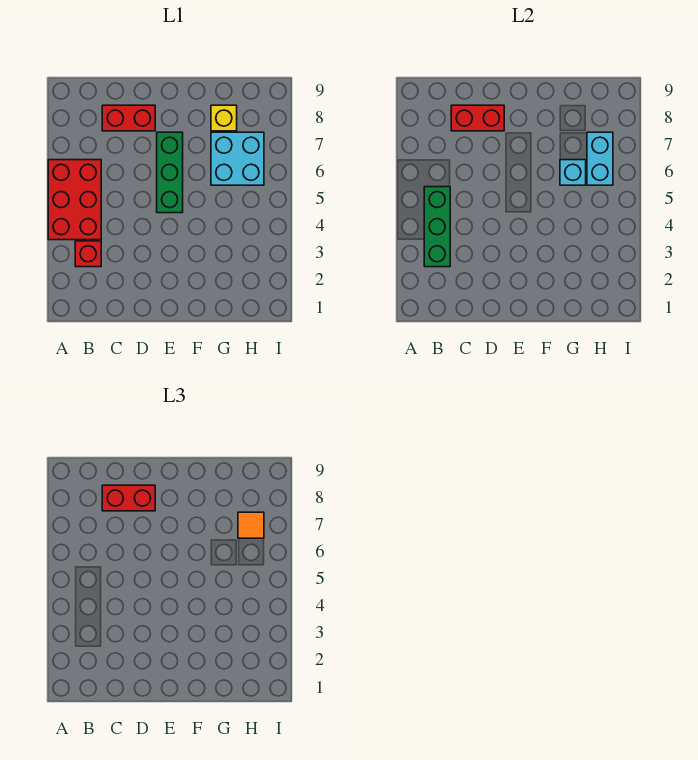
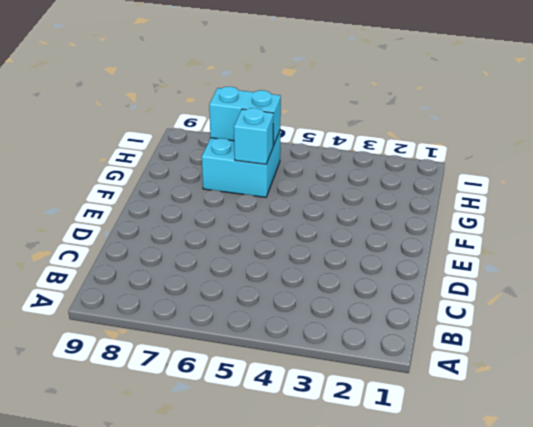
none -> red brick A4:B6 level 1
none -> red brick B3 level 1
none -> red brick C8:D8 level 1

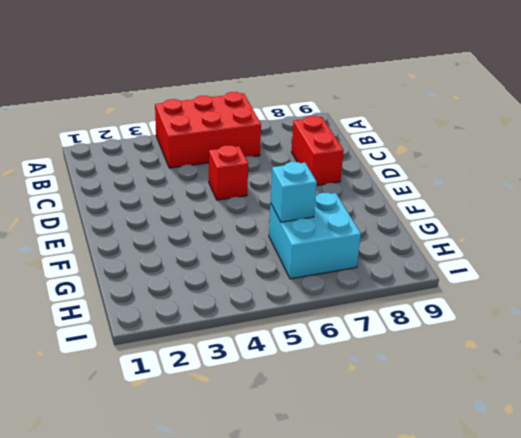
red brick D5 level 1 -> red brick B3 level 1
none -> green brick E5:E7 level 1
none -> yellow brick G8 level 1
none -> green brick B3:B5 level 2

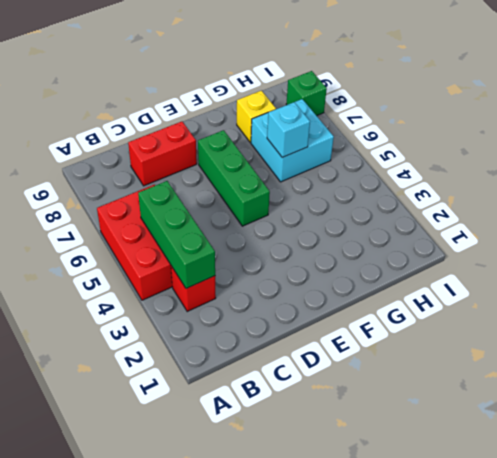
green brick I8 level 1 -> none
none -> red brick C8:D8 level 2
none -> cyan brick H6:H7 level 2
none -> red brick C8:D8 level 3

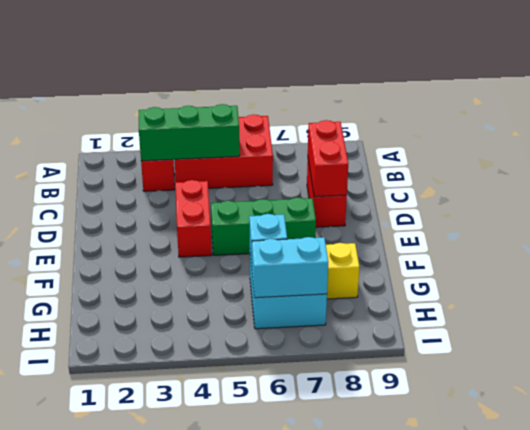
red brick D4:E4 level 1 -> red brick C8:D8 level 3
none -> orange tile H7 level 3

